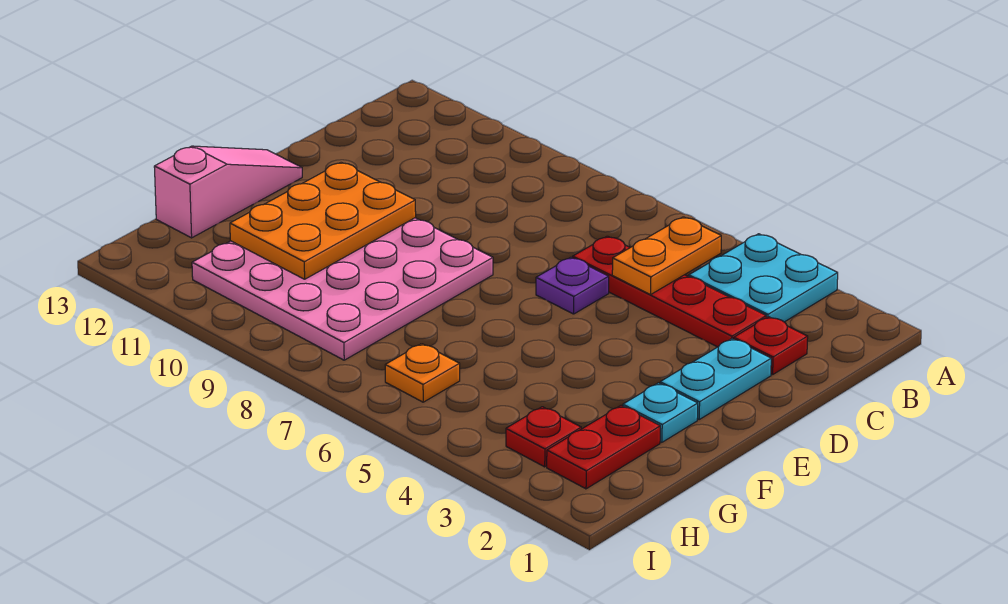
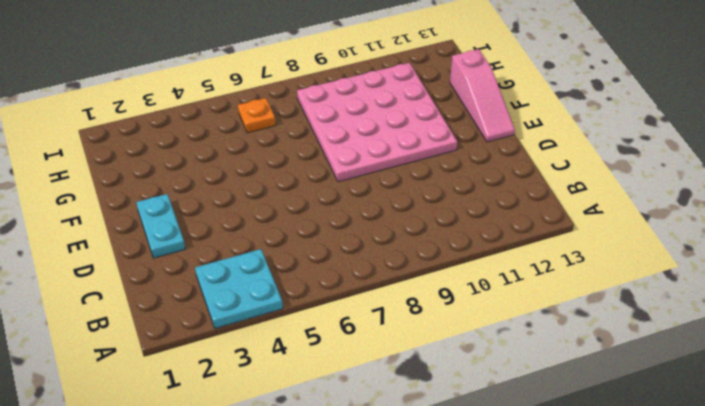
none -> red plate C2 level 1
none -> red plate C3:C6 level 1
none -> purple plate D6 level 1

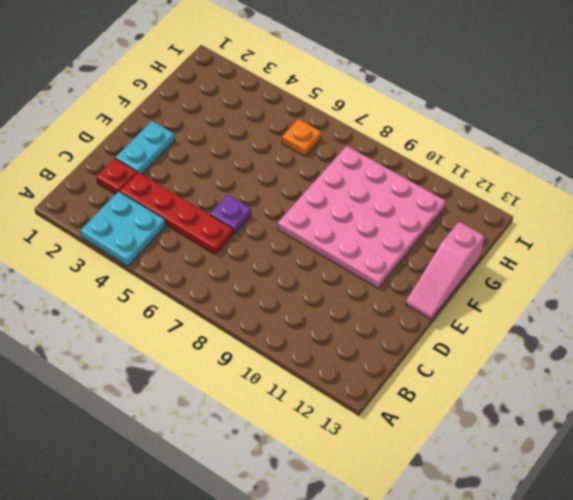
none -> cyan plate F2 level 1
none -> red plate G2:H2 level 1
none -> red plate H3 level 1

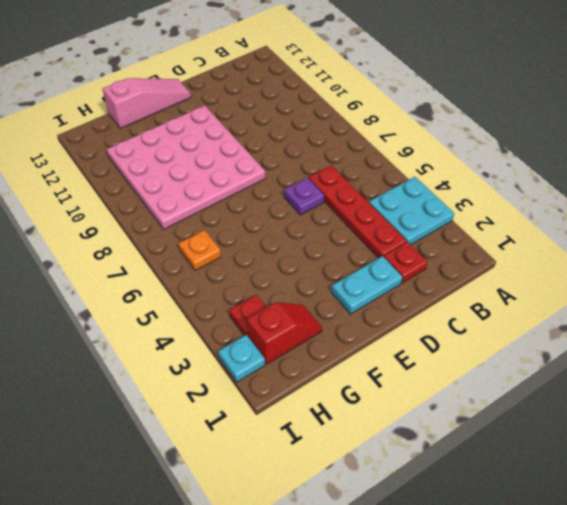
red slope G2:H2 level 1 top H -> red plate G2:H2 level 1
cyan plate I2 level 1 -> cyan plate F2 level 1
none -> orange plate B5:C5 level 2
none -> orange plate E10:G11 level 2

